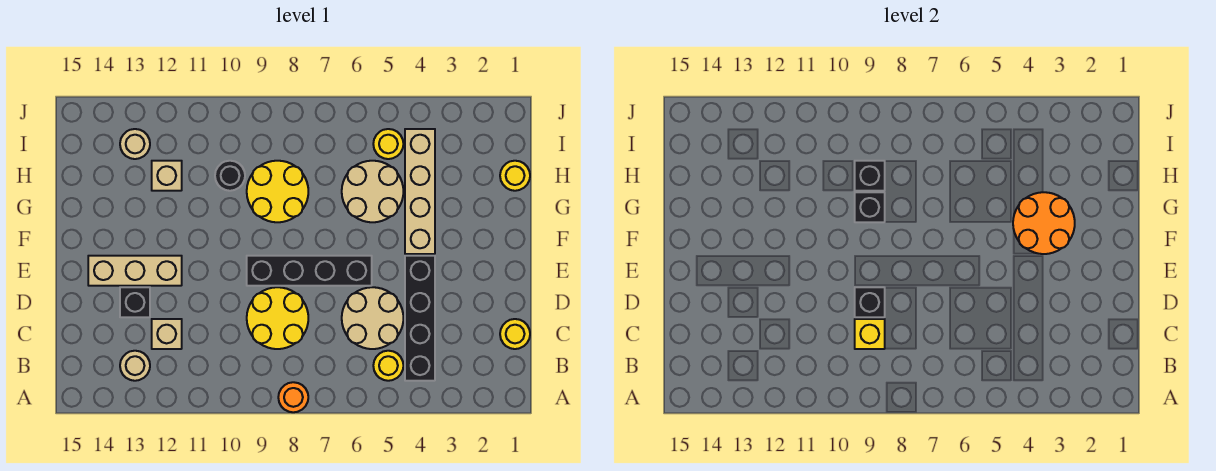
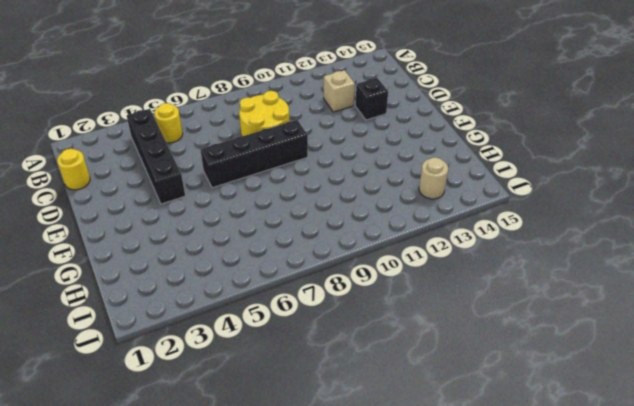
none -> orange round brick A8 level 1
none -> tan round brick B13 level 1
none -> tan round brick C5:D6 level 1

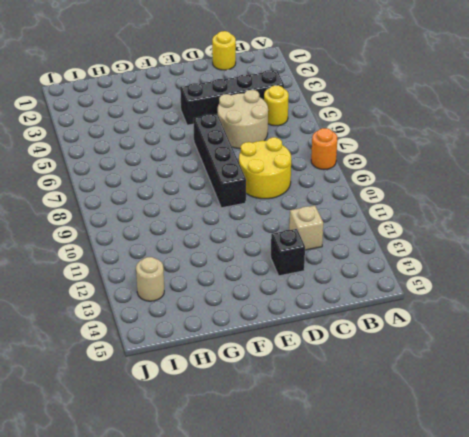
none -> tan round brick B13 level 1
none -> tan brick E12:E14 level 1
none -> tan brick F4:I4 level 1

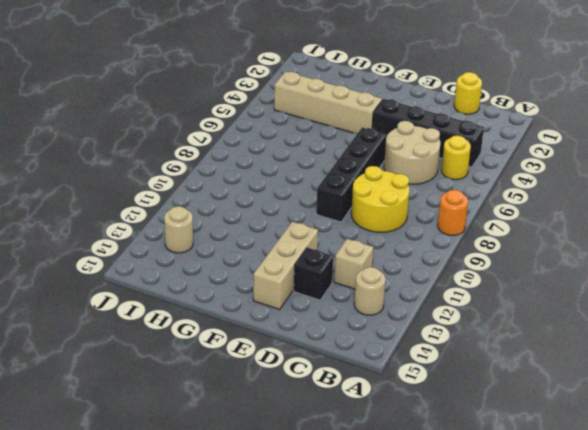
none -> tan round brick G5:H6 level 1
none -> yellow round brick G8:H9 level 1
none -> yellow round brick H1 level 1

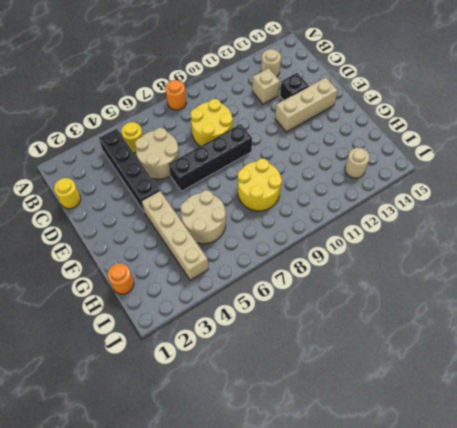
orange round brick H1 level 1 -> yellow round brick H1 level 1
none -> black round brick H10 level 1
none -> tan brick H12 level 1
none -> yellow round brick I5 level 1

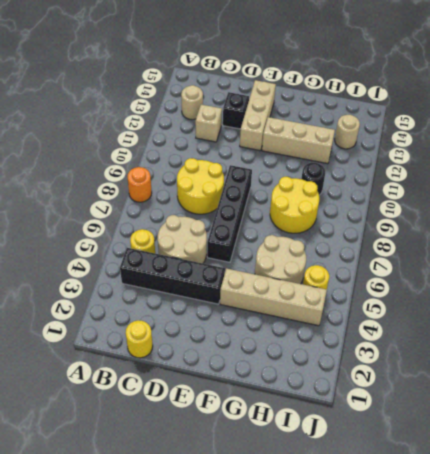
tan brick F12:H12 level 1 -> tan brick H12 level 1
none -> yellow round brick H1 level 1
none -> yellow brick C9 level 2
none -> black brick D9 level 2

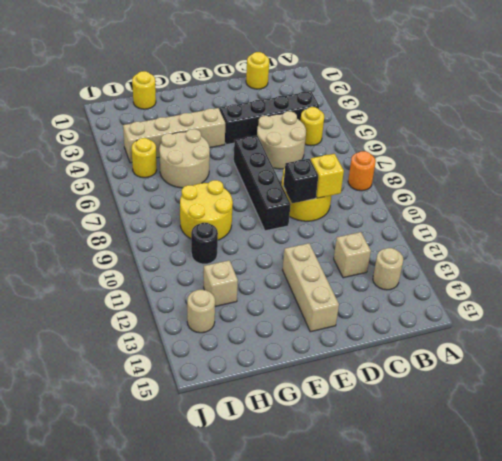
none -> black brick D13 level 1
none -> orange round brick F3:G4 level 2
none -> black brick G9 level 2

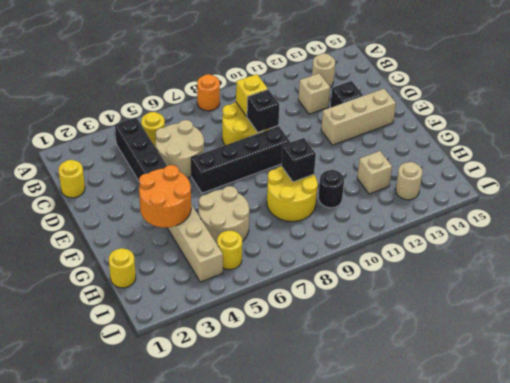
none -> black brick H9 level 2

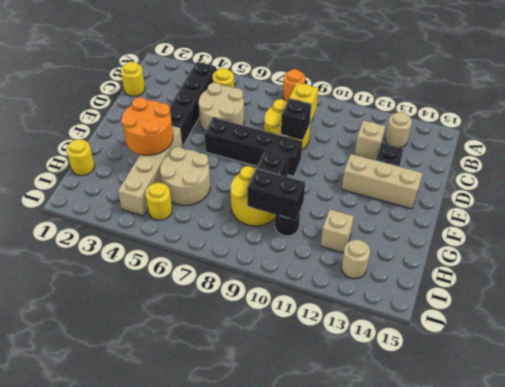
black brick H9:H10 level 2 -> black brick H9 level 2

